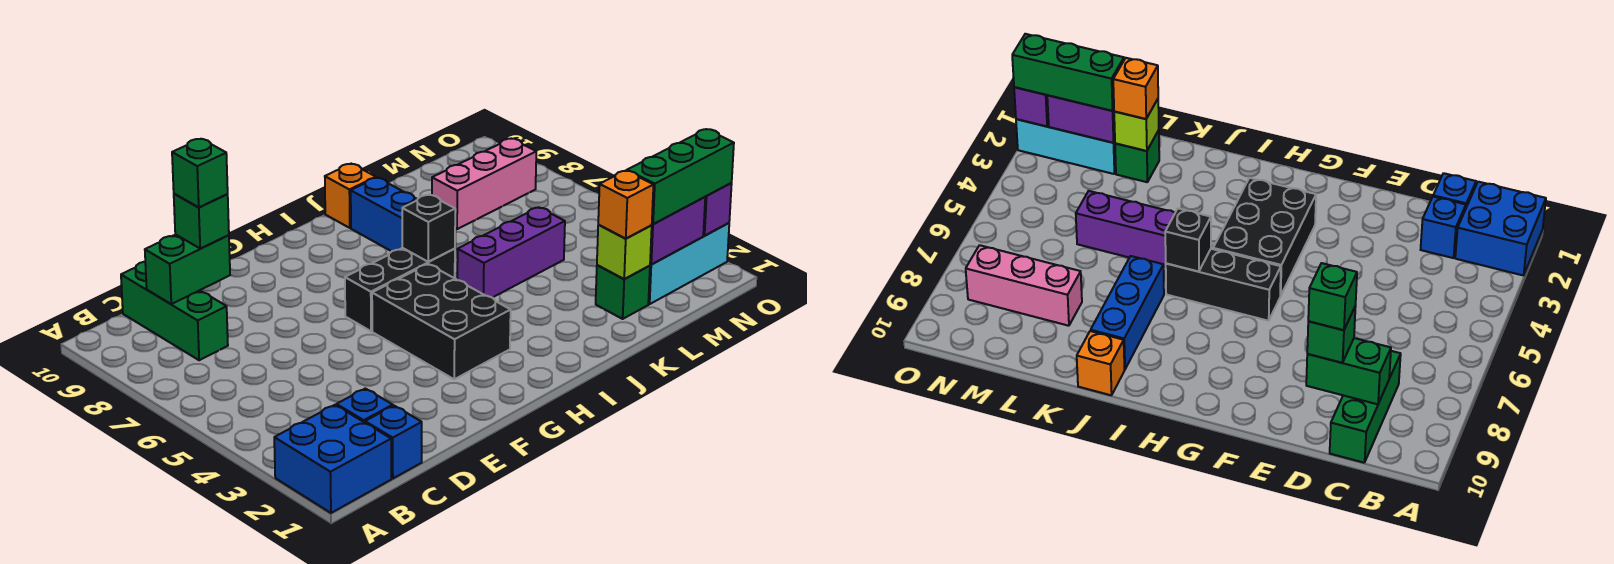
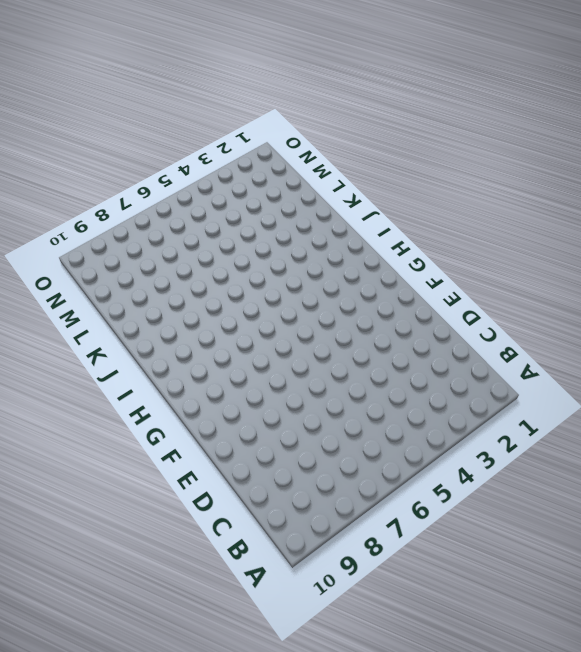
none -> blue brick A1:B2 level 1
none -> blue brick C1 level 1
none -> blue brick C2 level 1

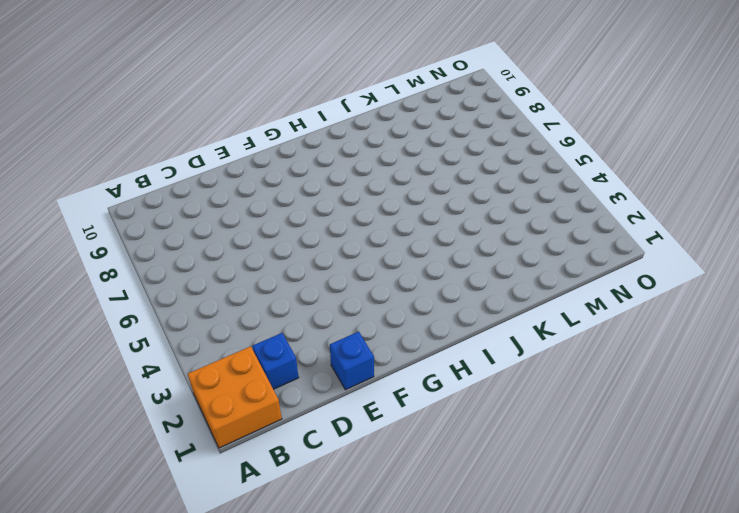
orange brick A1:B2 level 1 -> blue brick A1:B2 level 1
blue brick E1 level 1 -> blue brick C1 level 1
none -> green brick C8:C10 level 1
none -> black brick G3:H5 level 1
none -> black brick G6:I6 level 1

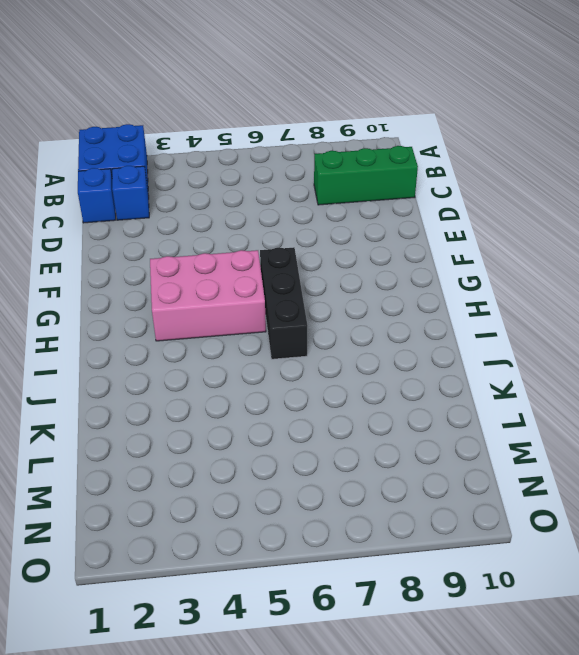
pink brick G3:H5 level 1 -> black brick G3:H5 level 1
none -> purple brick J5:L5 level 1
none -> blue brick J7:J9 level 1
none -> orange brick J10 level 1

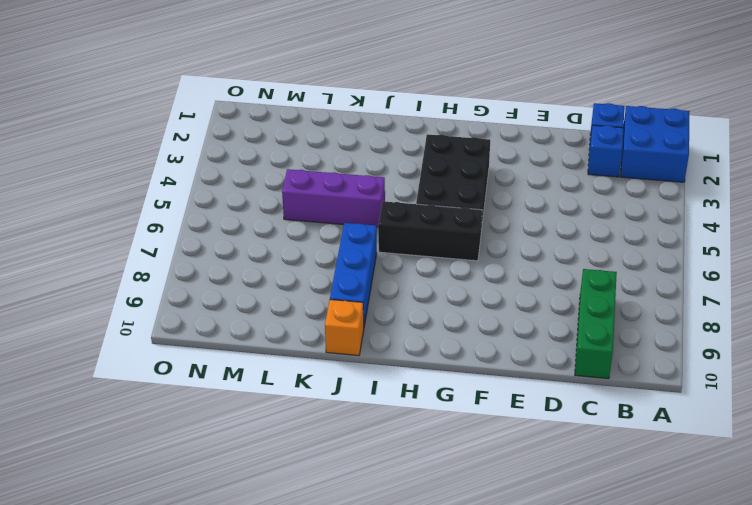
none -> green brick L2 level 1
none -> pink brick L8:N8 level 1
none -> cyan brick M2:O2 level 1

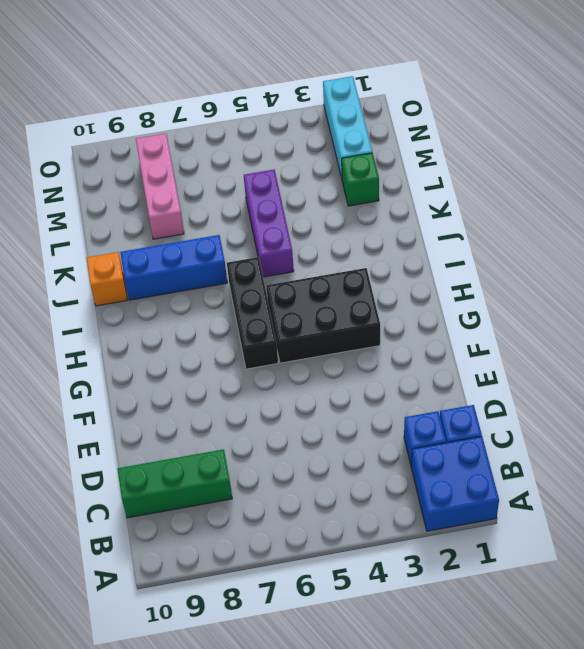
none -> green brick C9:D9 level 2
none -> black brick I6 level 2
none -> lime brick L2 level 2

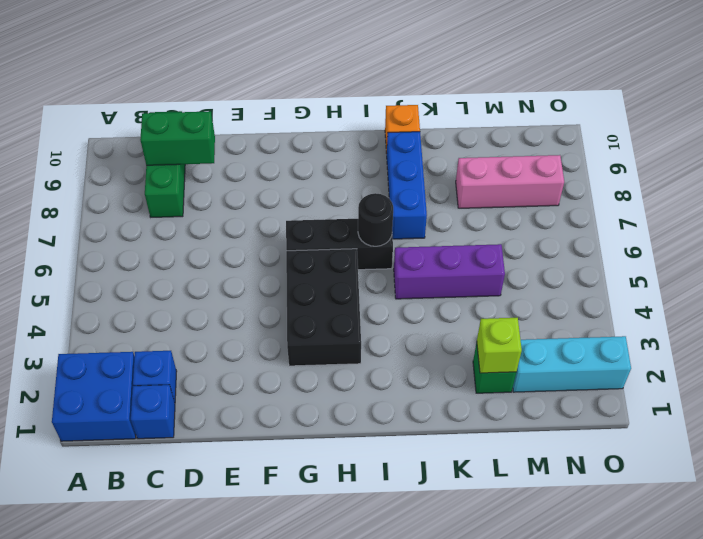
black round brick I6 level 2 -> black brick I6 level 2
none -> purple brick M2:N2 level 2
none -> purple brick O2 level 2
none -> green brick D9 level 3

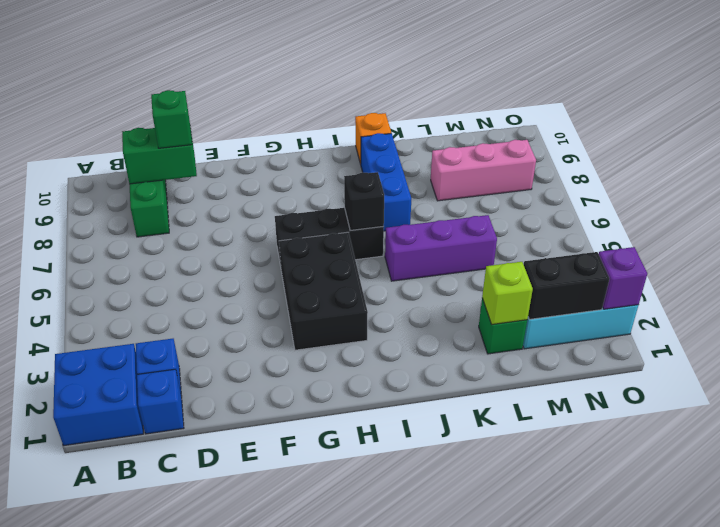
black brick M2:N2 level 2 -> purple brick M2:N2 level 2
none -> orange brick L2 level 3
none -> green brick M2:O2 level 3
none -> green brick D9 level 4

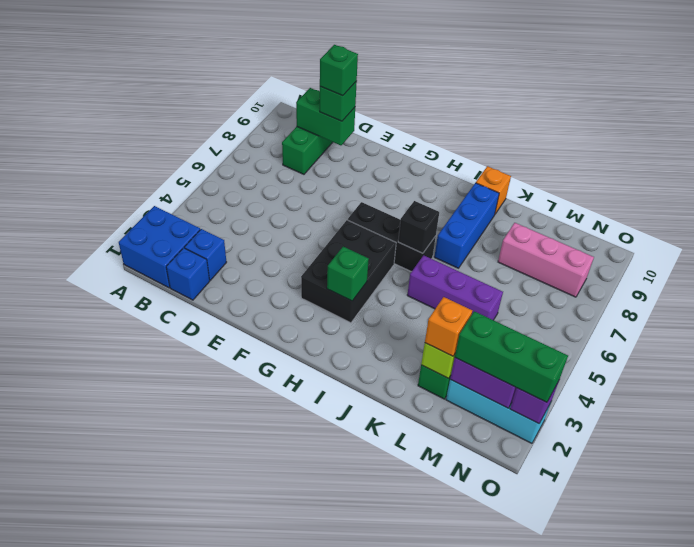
green brick H3 level 2 -> none

